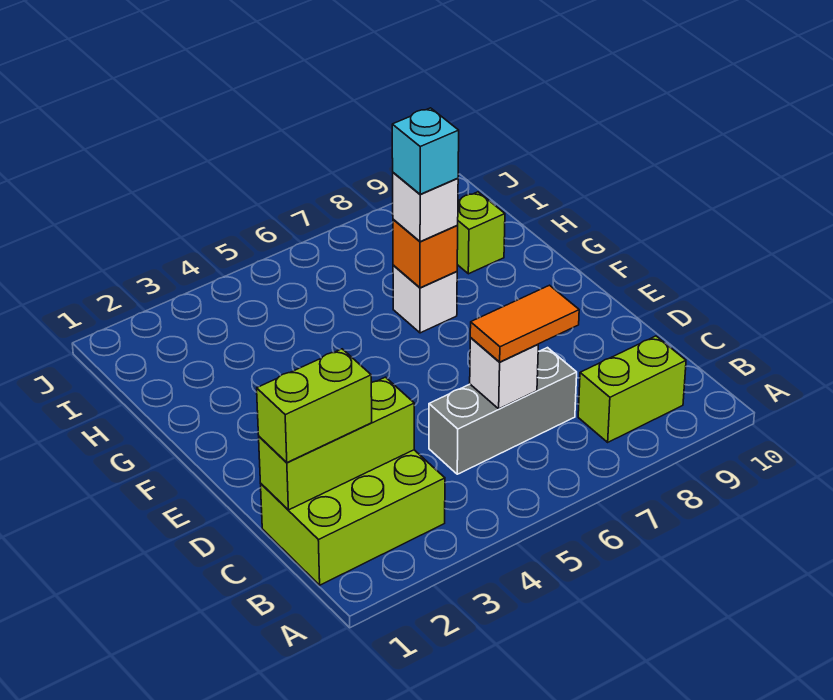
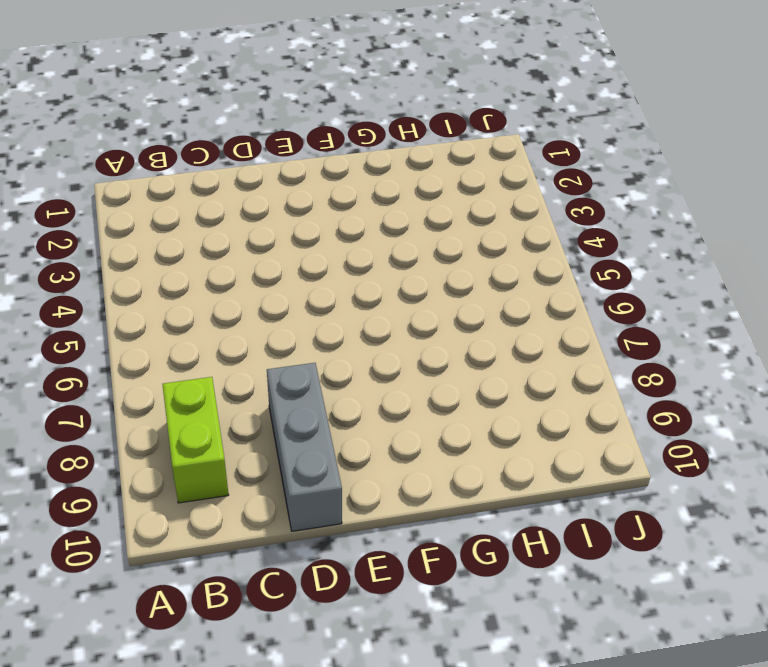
grey brick D8:D10 level 1 -> grey brick C5:C7 level 1
none -> lime brick B1:C3 level 1
none -> white brick G7 level 1
none -> lime brick H9 level 1

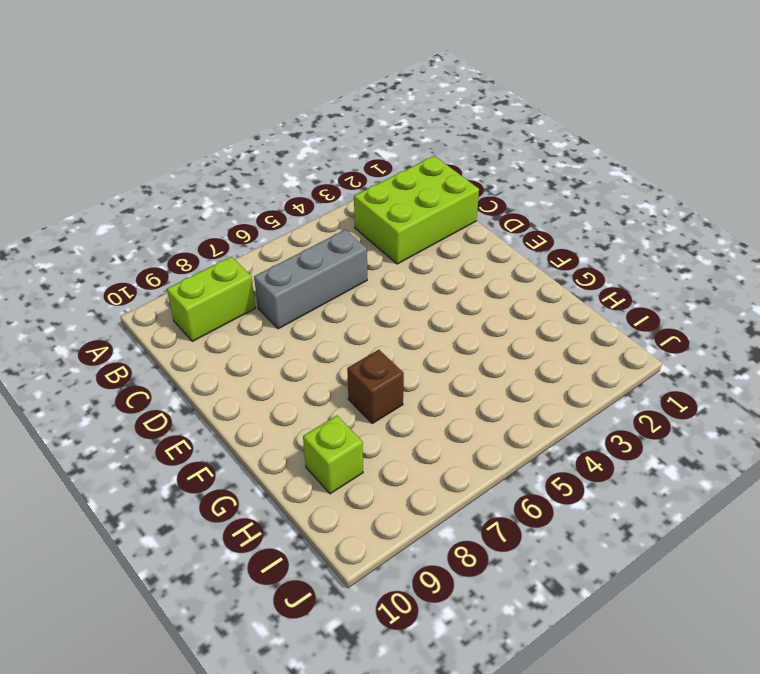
brown brick G7 level 1 -> white brick G7 level 1
none -> lime brick C1:C3 level 2
none -> white brick C6 level 2
none -> orange brick G7 level 2

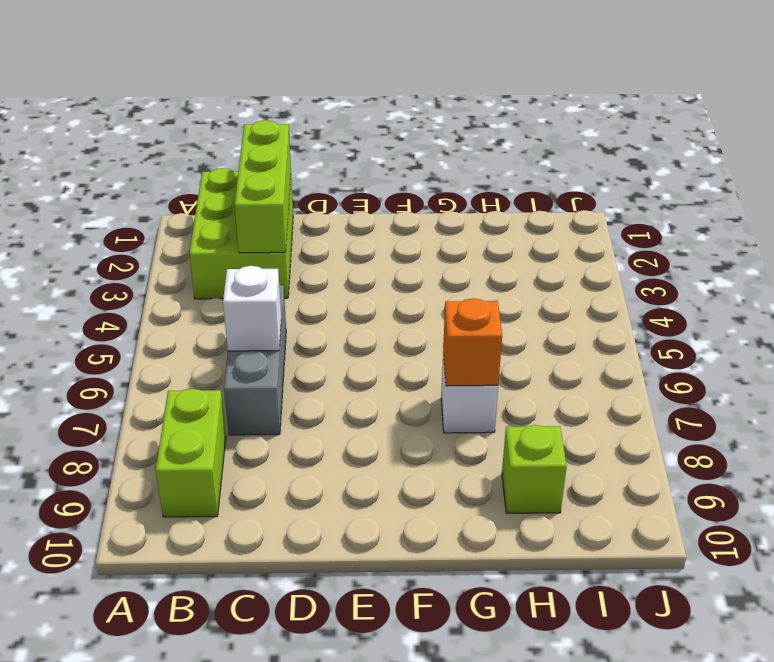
none -> lime brick C1:C2 level 3
none -> orange tile C6:C7 level 3
none -> white brick G7 level 3

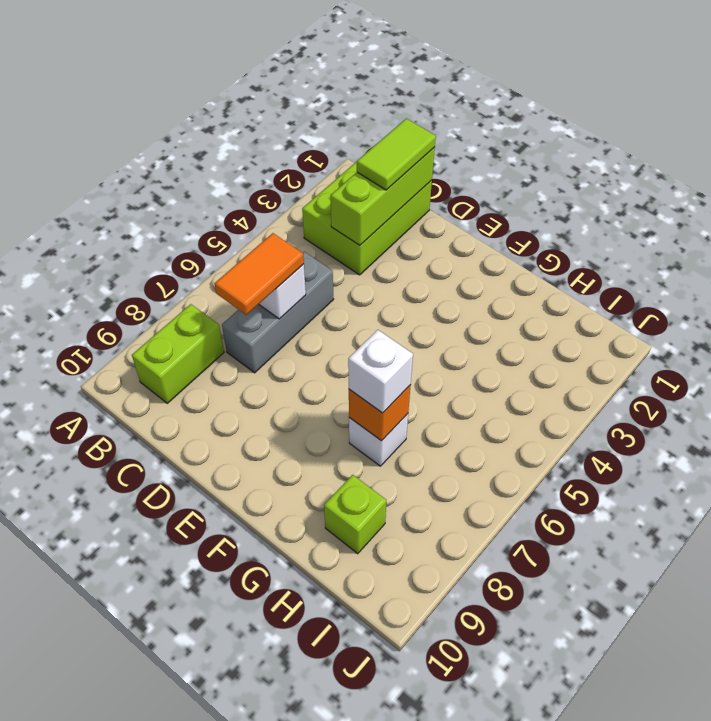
lime tile C1:C2 level 3 -> lime brick C1:C2 level 3
none -> cyan brick G7 level 4

